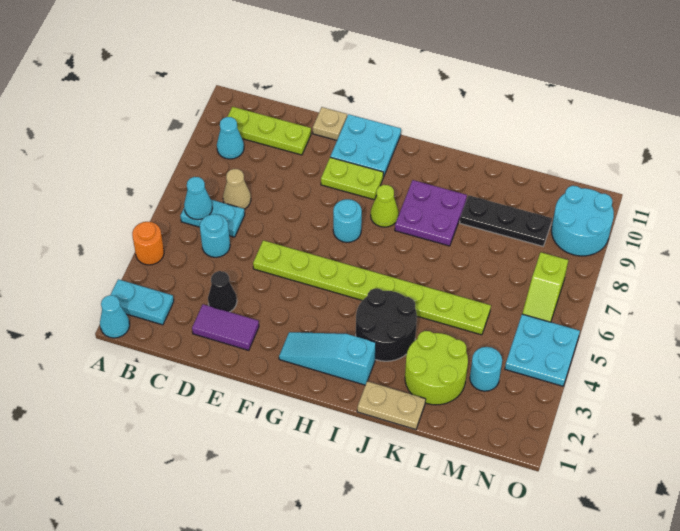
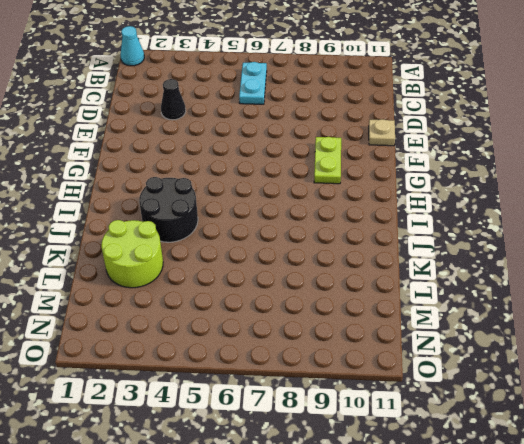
none -> cyan plate A2:B2 level 1
none -> orange round brick A4 level 1
none -> cyan cone B9 level 1

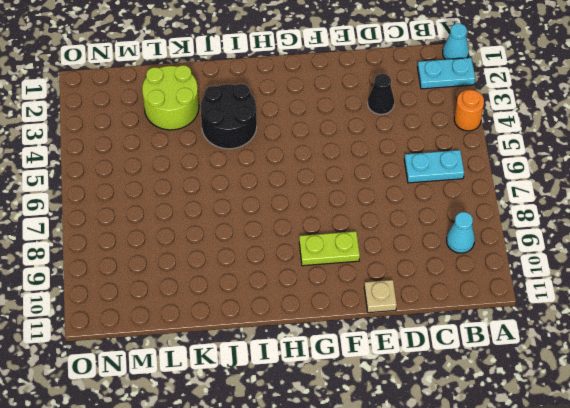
none -> lime plate B10:D10 level 1
none -> cyan round brick C5 level 1
none -> tan cone C7 level 1

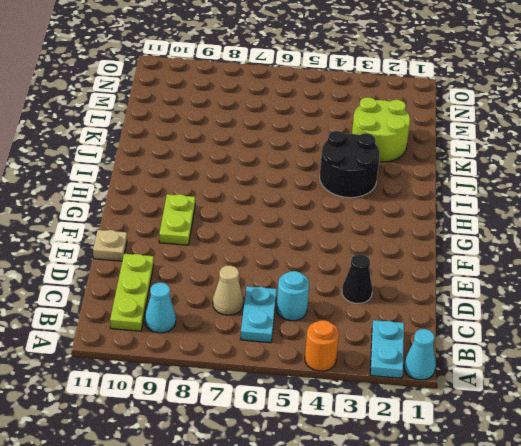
none -> purple tile D2:E2 level 1
none -> lime plate E5:L5 level 1
none -> cyan plate F10:G11 level 1

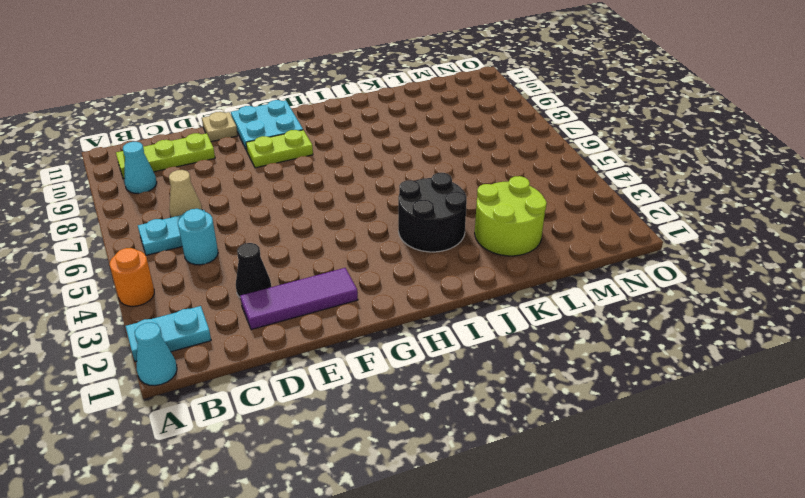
purple tile D2:F2 level 1 -> purple tile D2:E2 level 1
none -> lime plate E5:L5 level 1
none -> cyan slope G2:I2 level 1 top I
none -> cyan round brick G7 level 1

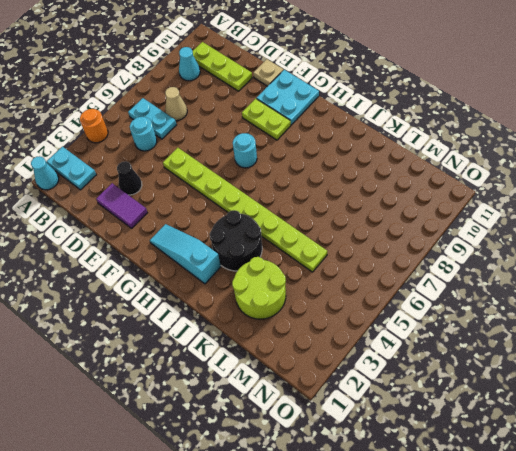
none -> lime cone H8 level 1
none -> purple plate I8:J9 level 1
none -> tan plate J1:K1 level 1

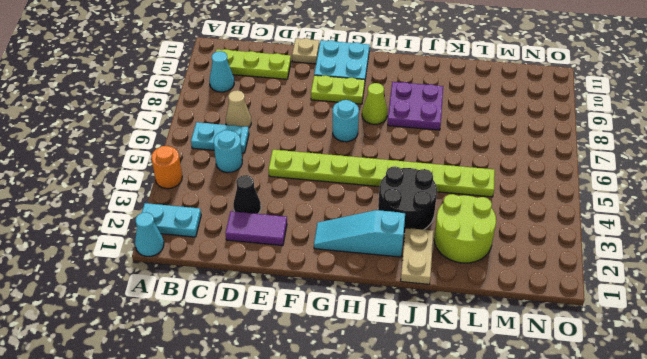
tan plate J1:J2 level 1 -> tan plate J1:K1 level 1
none -> black plate K9:M9 level 1
none -> cyan round brick M3 level 1
none -> cyan plate N4:O5 level 1

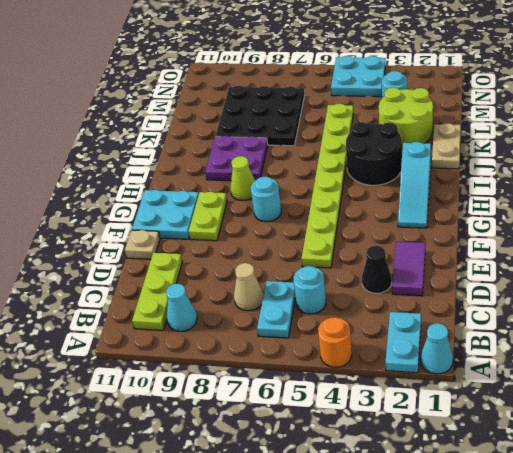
black plate K7:M9 level 1 -> black plate K9:M9 level 1
none -> lime slope N6:N7 level 1 top 7
none -> cyan round brick N9:O10 level 1
none -> cyan cone B6 level 2

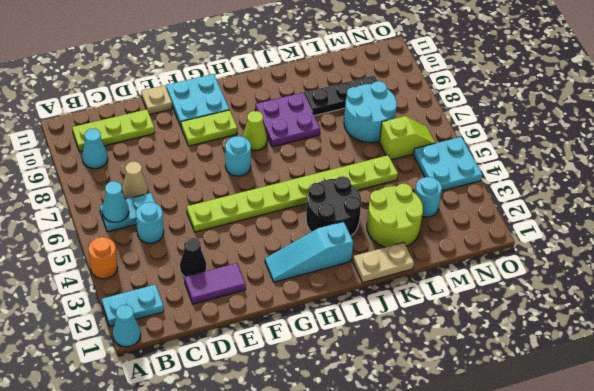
cyan round brick L7:M8 level 1 -> cyan round brick N9:O10 level 1
lime slope M6:N6 level 1 top M -> lime slope N6:N7 level 1 top 7

